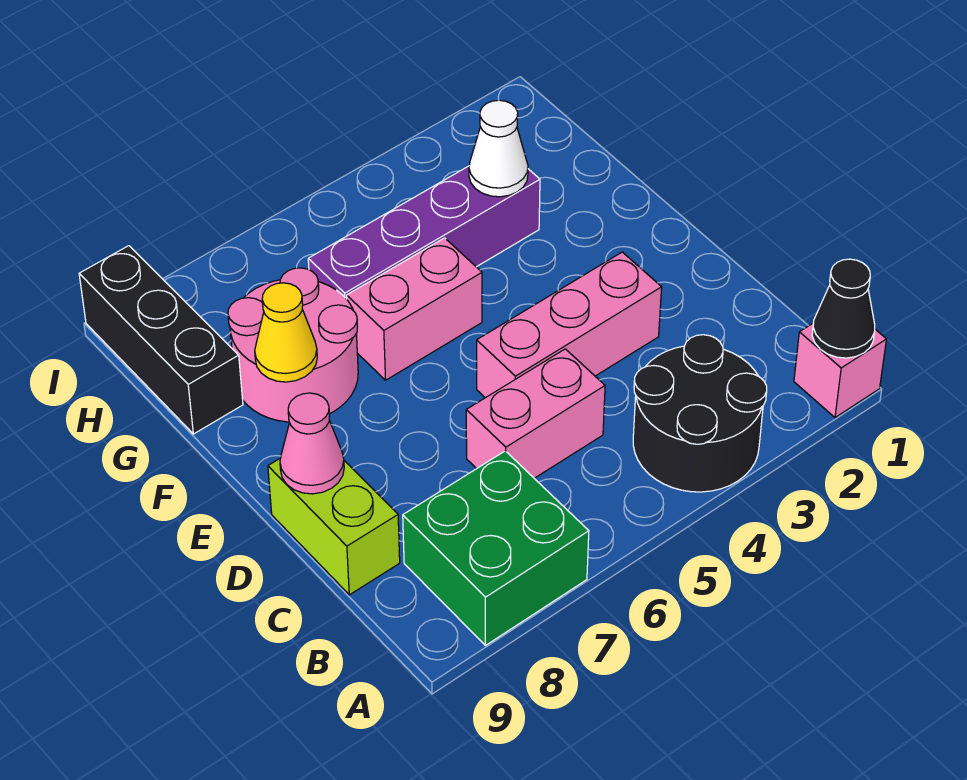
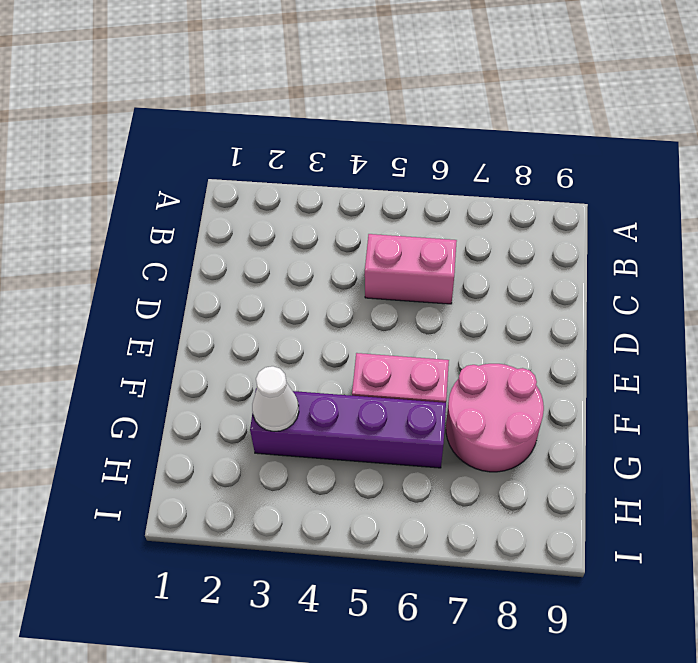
none -> pink brick A1 level 1
none -> black round brick A3:B4 level 1
none -> green brick A7:B8 level 1

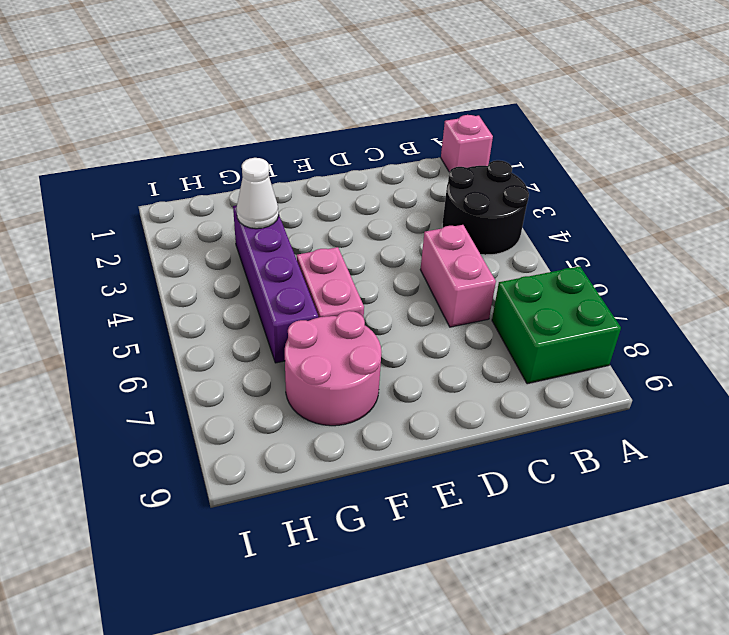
none -> lime brick C9:D9 level 1
none -> pink brick D3:D5 level 1
none -> black brick G9:I9 level 1

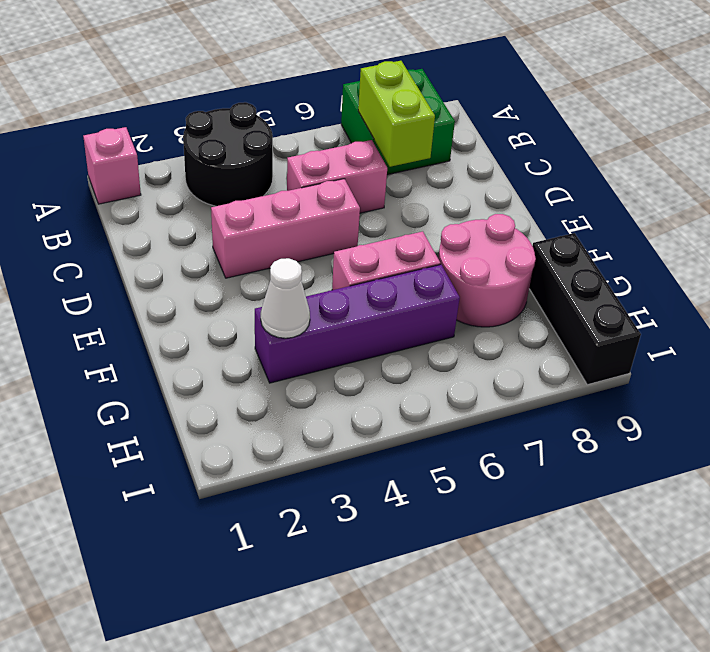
lime brick B7:C7 level 2 -> lime brick C9:D9 level 1
none -> black cone A1 level 2
none -> pink cone D9 level 2
none -> yellow cone F8 level 2

